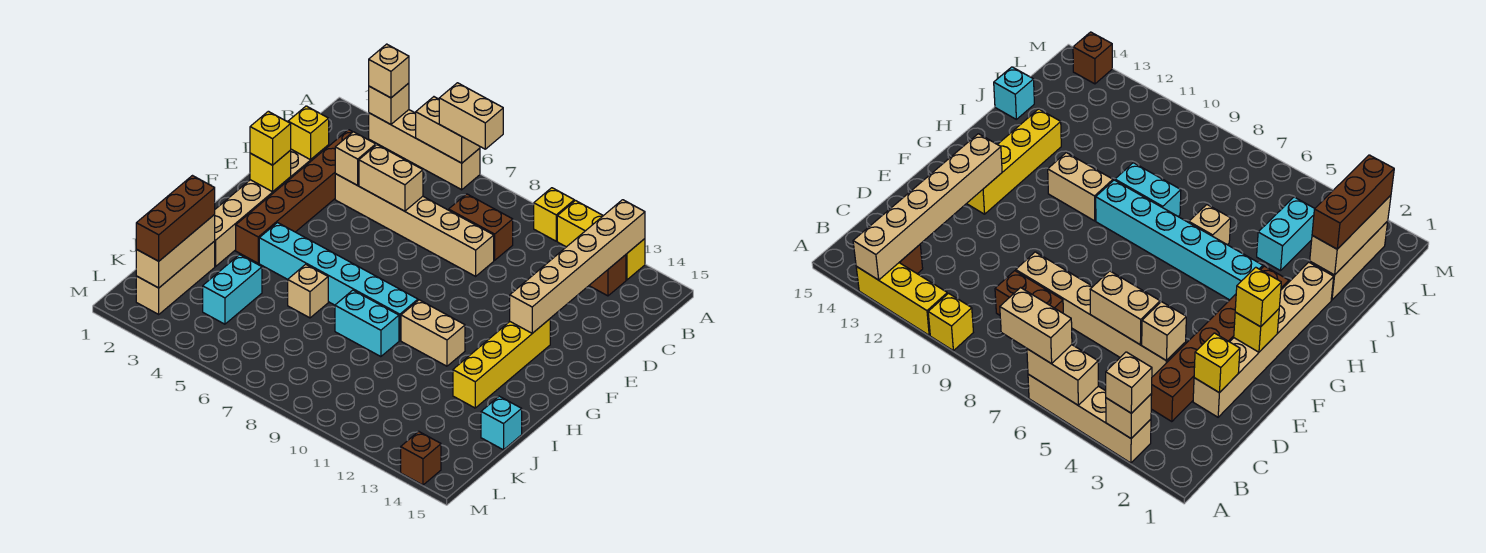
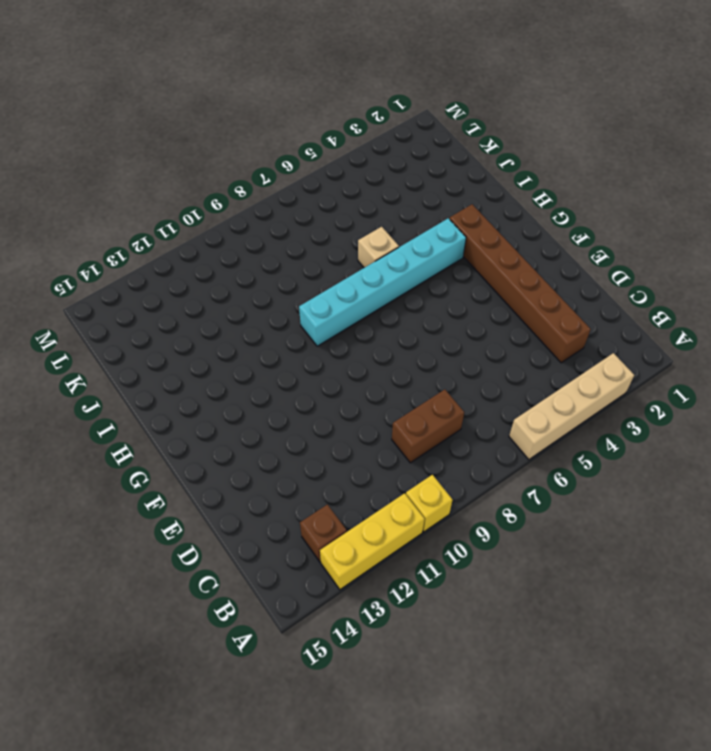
none -> tan brick D2:I2 level 1
none -> tan brick D4:D9 level 1
none -> yellow brick F13:I13 level 1

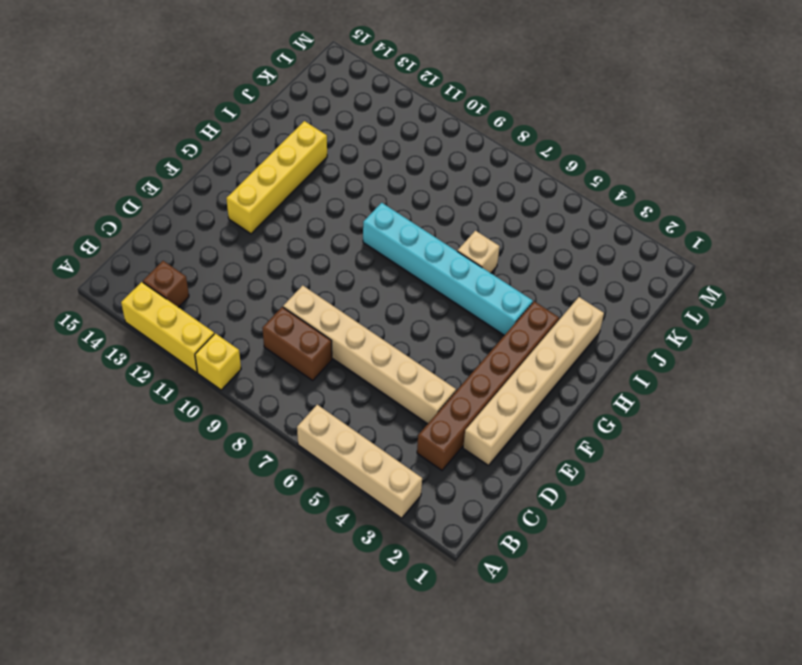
none -> tan brick H10:H11 level 1
none -> cyan brick I8:I9 level 1
none -> tan brick J2:L2 level 1

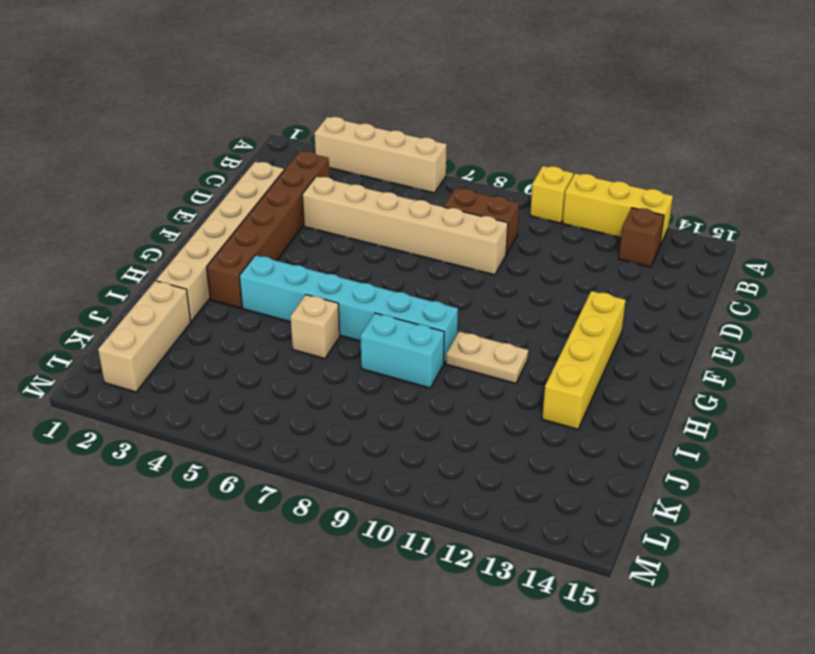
tan plate H10:H11 level 1 -> tan brick H10:H11 level 1
none -> cyan brick J4:K4 level 1
none -> cyan brick J15 level 1
none -> brown brick M14 level 1

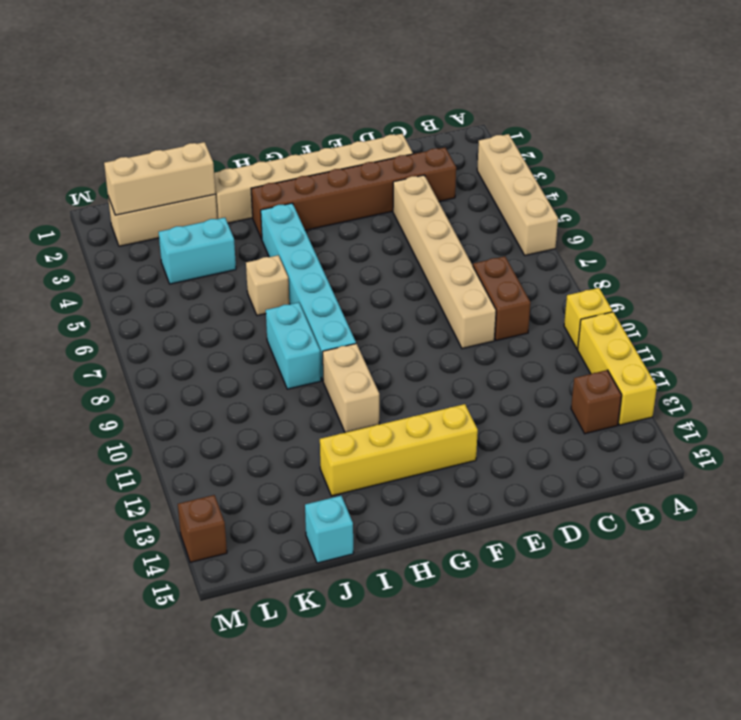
none -> tan brick A3 level 2
none -> tan brick A5:A6 level 2
none -> tan brick A13:F13 level 2

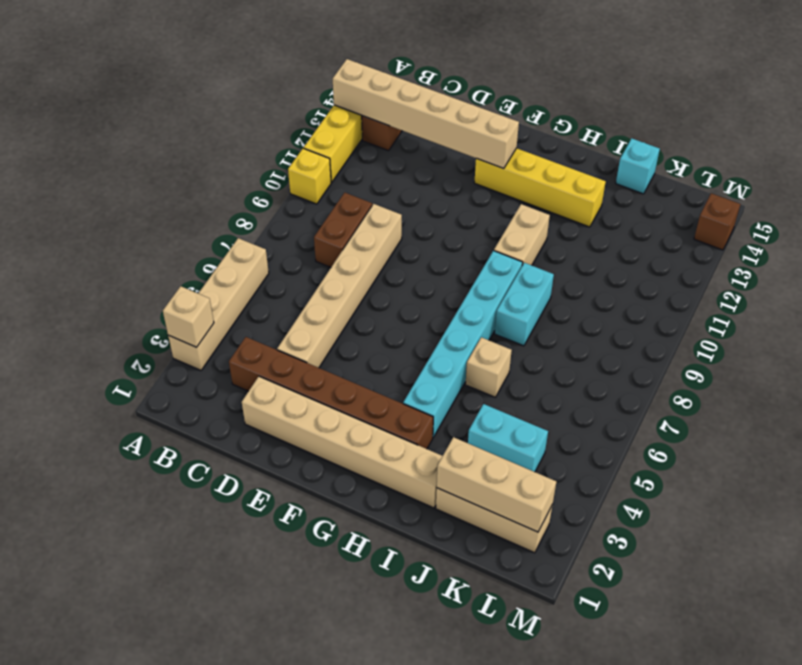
none -> tan brick A5:A6 level 2
none -> yellow brick D2 level 2
none -> tan brick D4 level 2

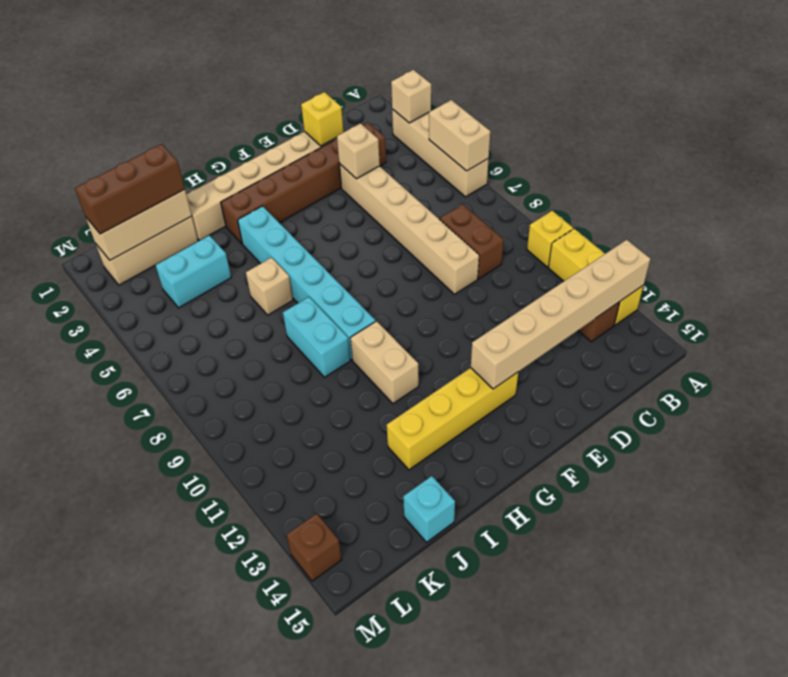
none -> tan brick D5:D6 level 2
none -> yellow brick F2 level 2
none -> tan brick A3 level 3

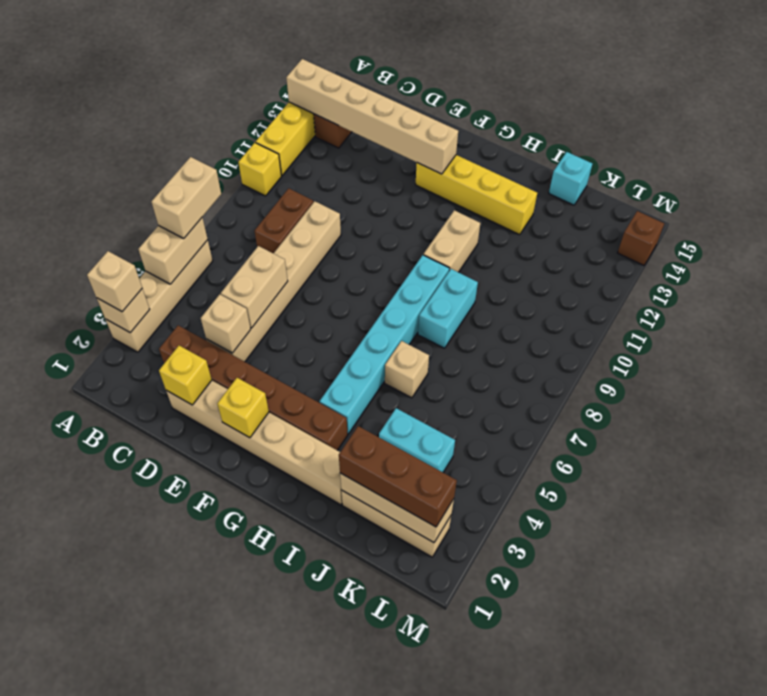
none -> yellow brick F2 level 3

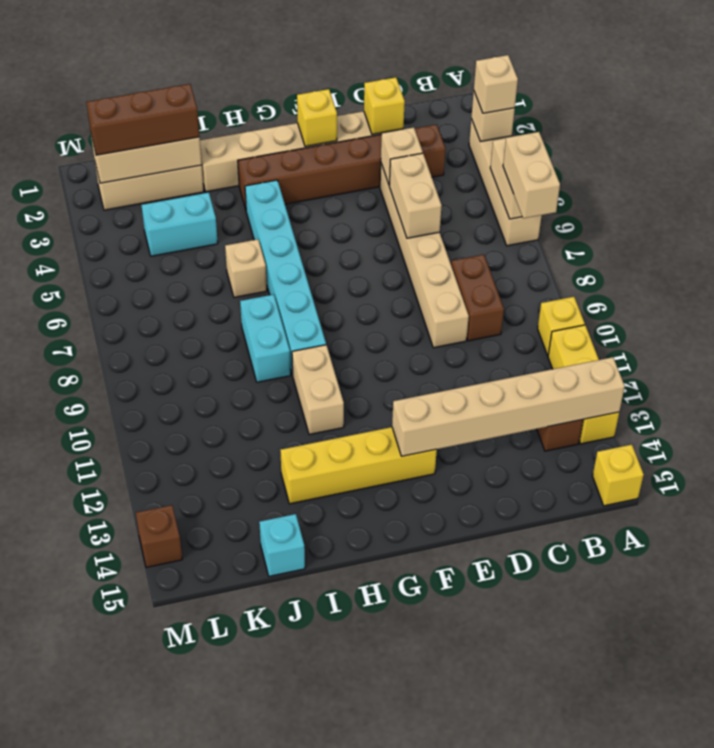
yellow brick A15 level 1 -> yellow brick F2 level 3

